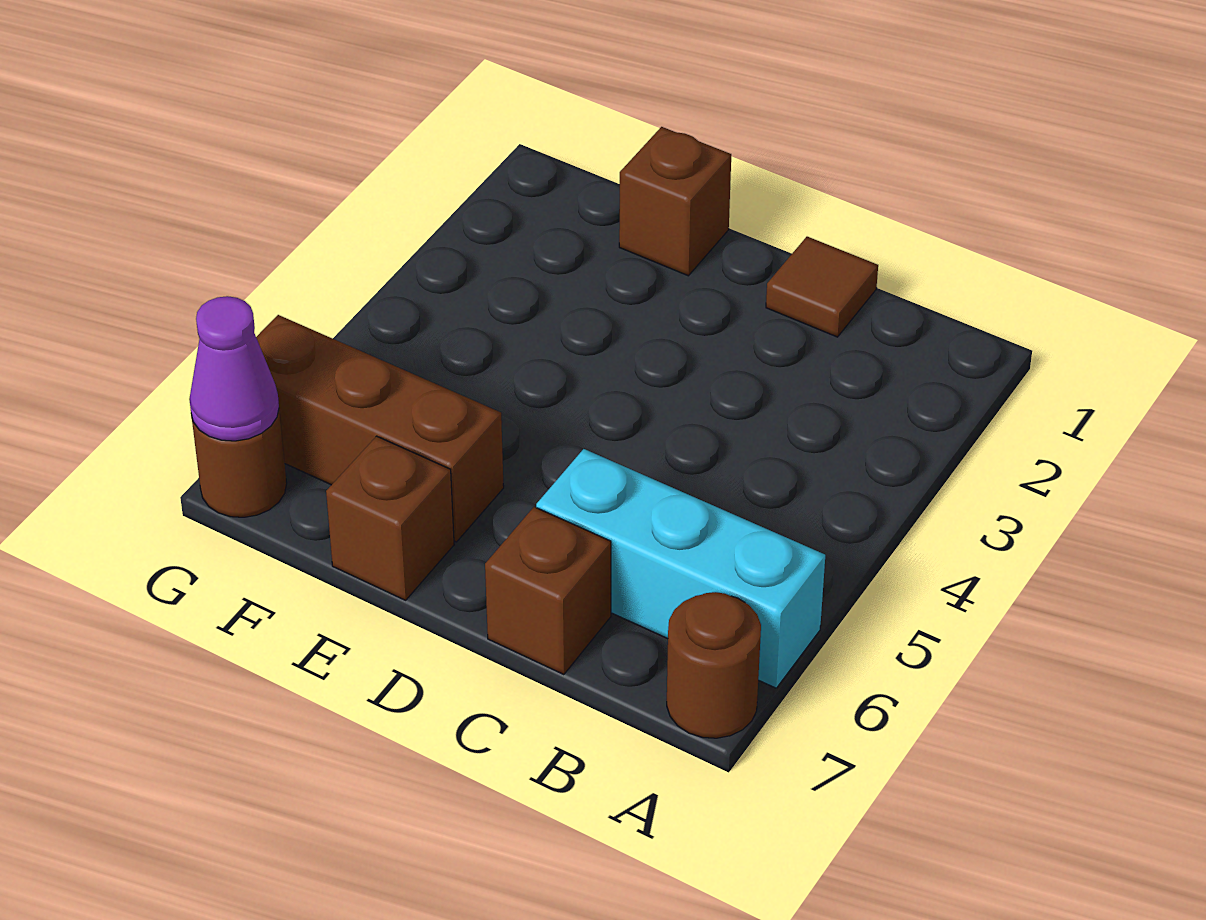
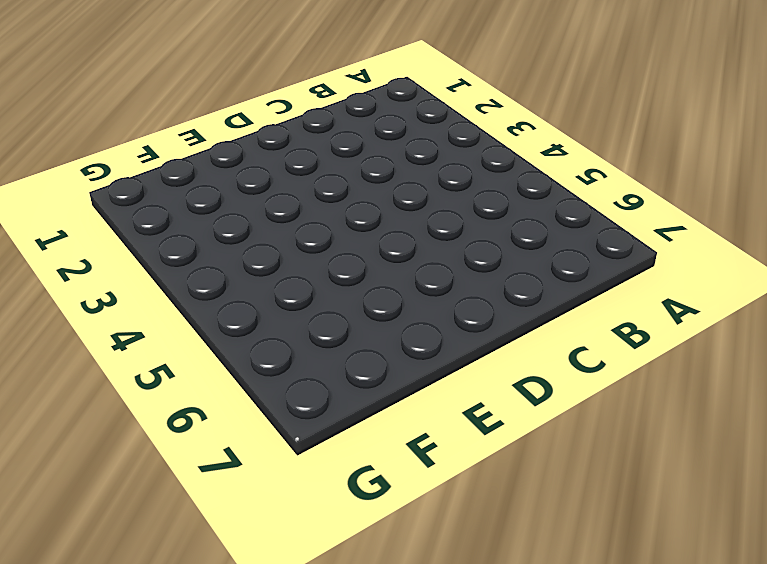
none -> cyan brick A6:C6 level 1
none -> brown round brick A7 level 1

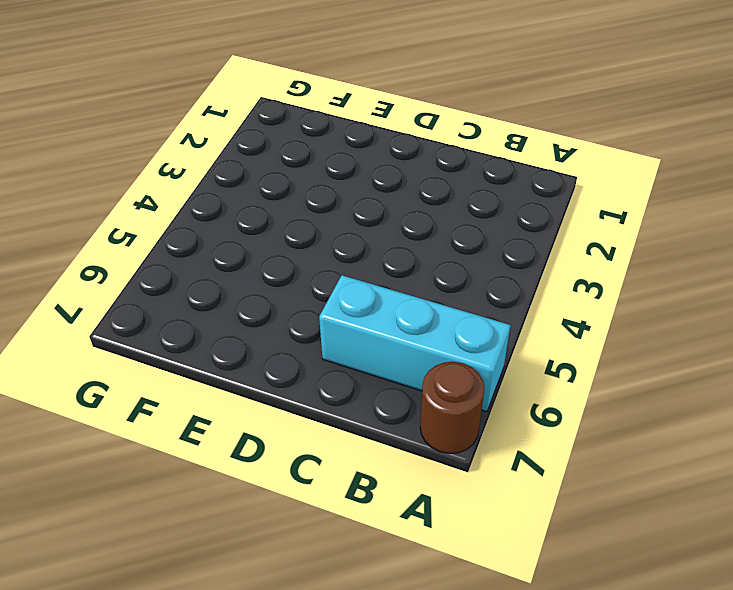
none -> brown tile C1 level 1
none -> brown brick C7 level 1

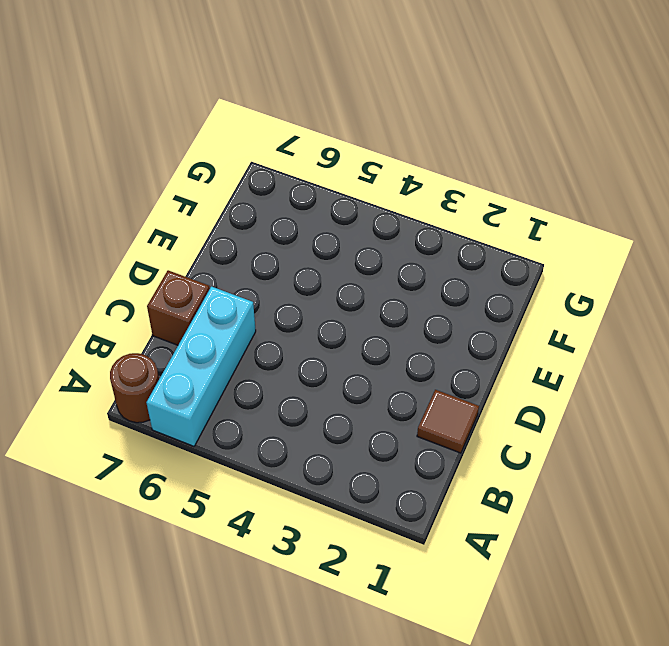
none -> brown brick E1 level 1
none -> brown brick E6:G6 level 1

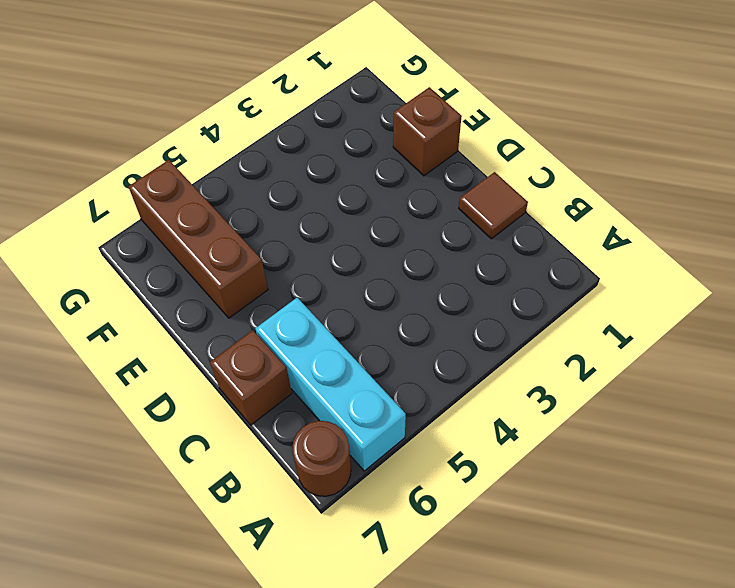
none -> brown brick E7 level 1
none -> brown round brick G7 level 1

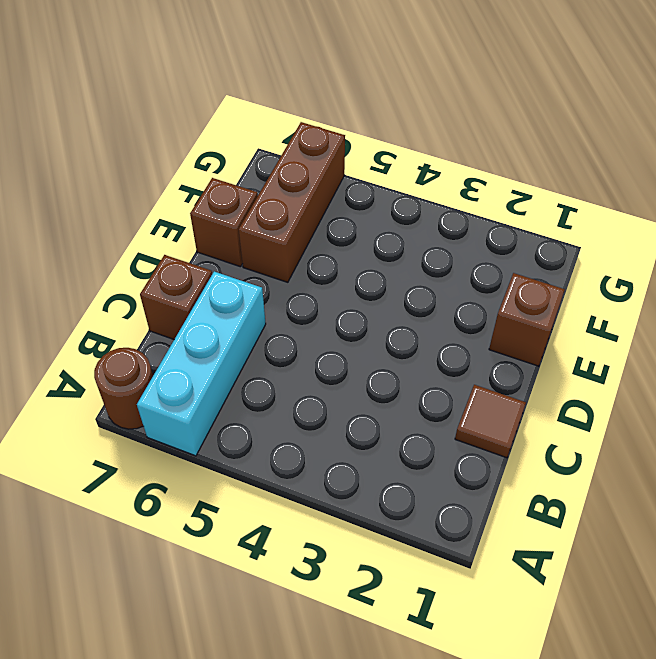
none -> brown round brick G7 level 1
none -> purple cone G7 level 2

